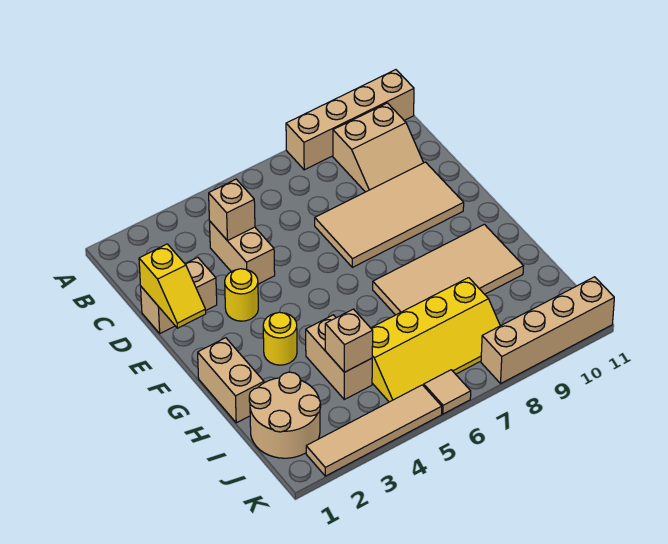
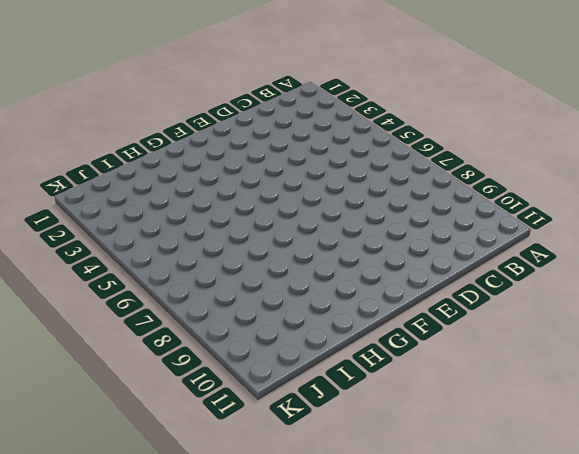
none -> tan brick A8:A11 level 1
none -> tan slope B9:C10 level 1 top B
none -> tan brick C4:D4 level 1

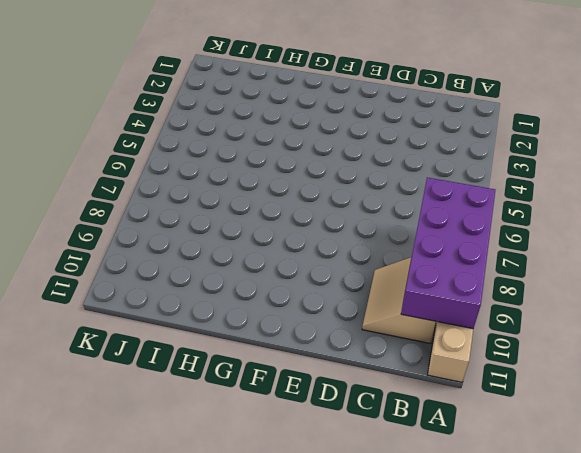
purple brick A7:B10 level 2 -> none
none -> tan brick C4:D4 level 1
none -> tan brick D1:D2 level 1
none -> tan tile D7:E10 level 1

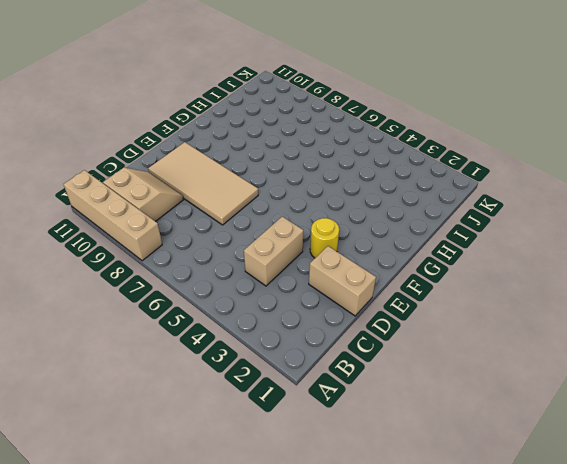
none -> tan brick G1:H1 level 1
none -> yellow round brick G3 level 1
none -> tan tile G7:H10 level 1

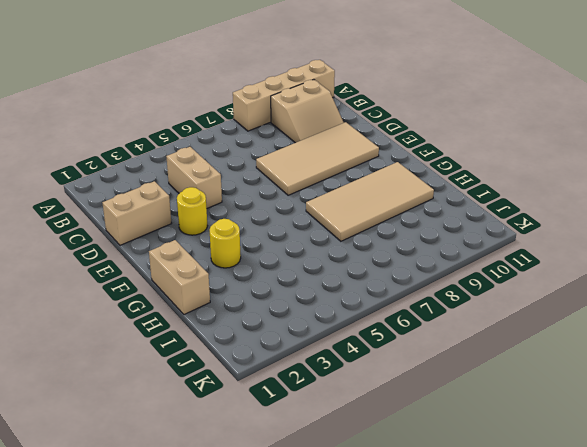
none -> tan brick H4:I4 level 1
none -> tan round brick I1:J2 level 1
none -> yellow slope I5:J8 level 1 top I

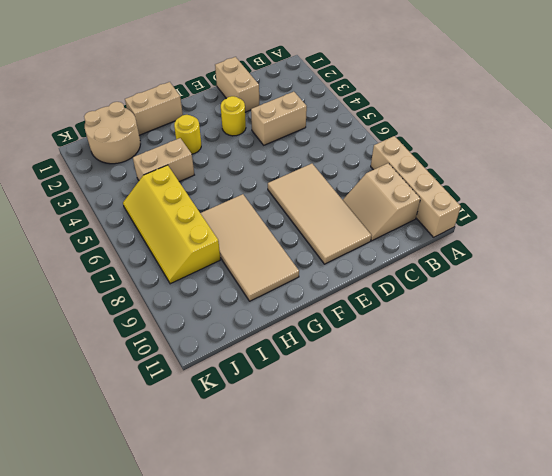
none -> tan tile K2:K5 level 1
none -> tan tile K6 level 1
none -> tan brick K8:K11 level 1

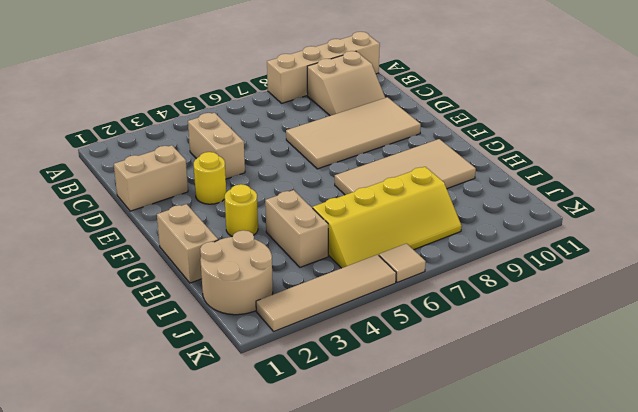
none -> tan brick K8:K11 level 1
none -> tan brick C4 level 2
none -> yellow slope D1:E1 level 2 top D

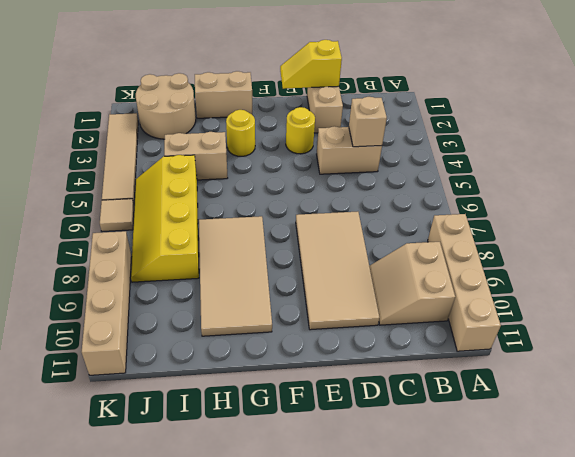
none -> tan brick I4 level 2

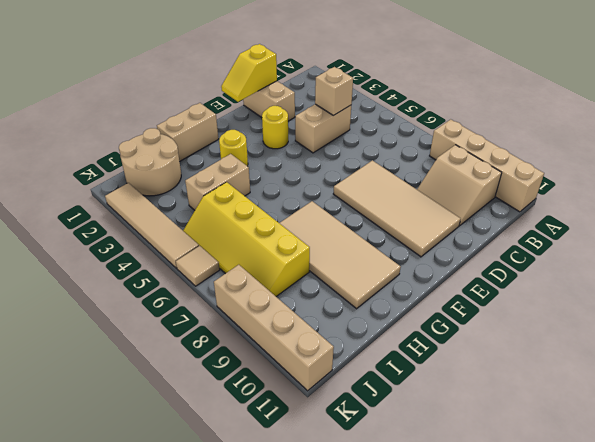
none -> tan brick I4 level 2

